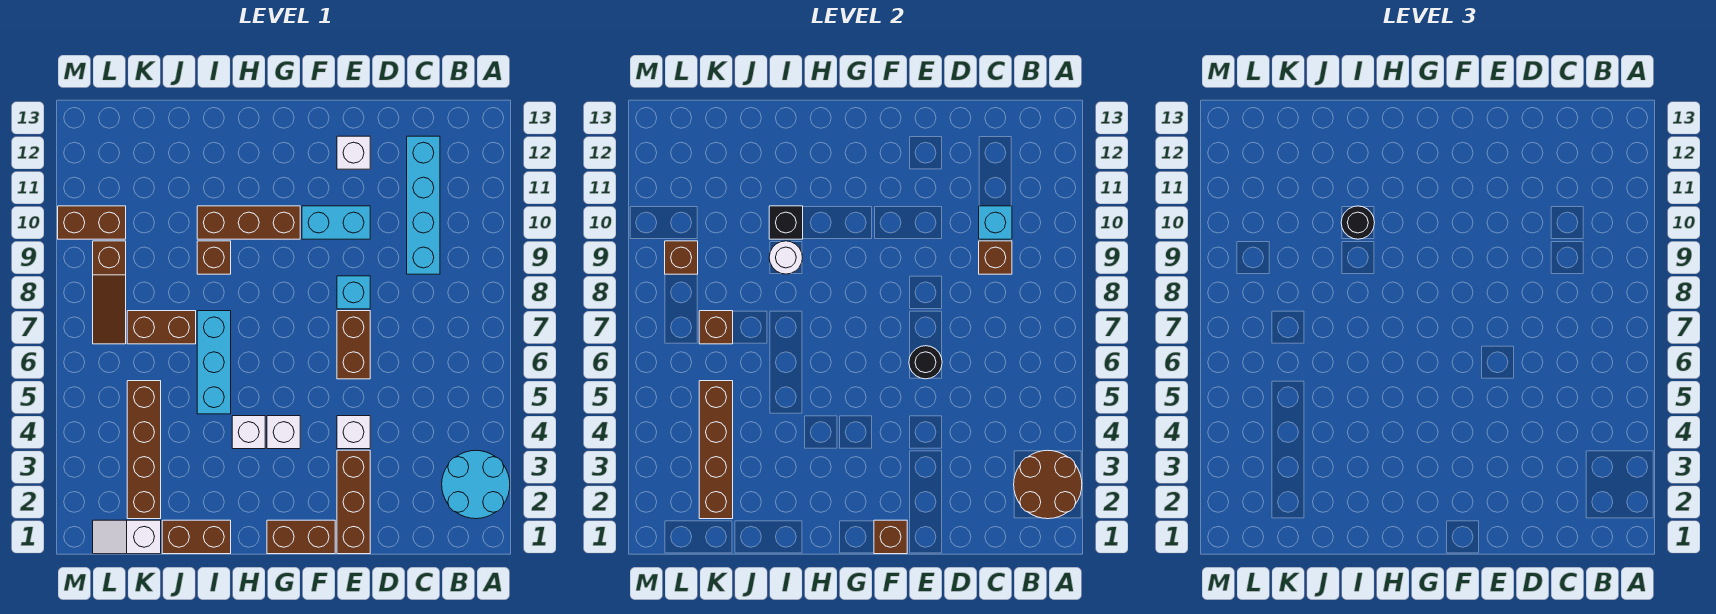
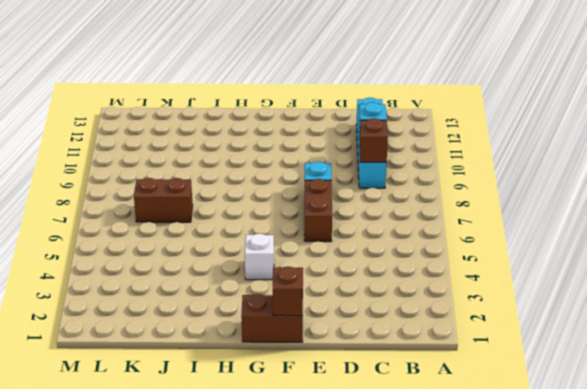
none -> cyan round brick A2:B3 level 1
none -> brown brick E1:E3 level 1
none -> white brick E4 level 1
none -> cyan brick E10:F10 level 1

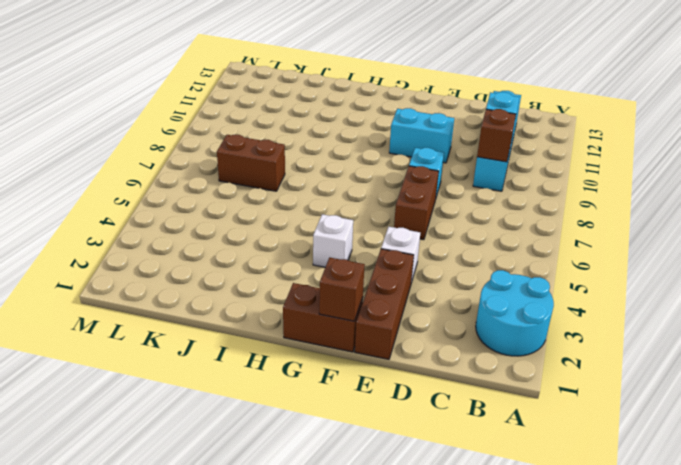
none -> white brick E12 level 1
none -> brown brick G10:I10 level 1
none -> white brick H4 level 1
none -> brown brick I1:J1 level 1

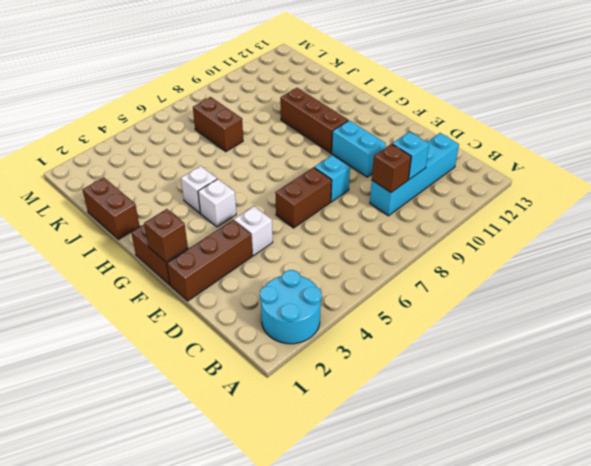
none -> white brick E12 level 1
none -> cyan brick I5:I7 level 1
none -> brown brick I9 level 1
none -> white slope K1:L1 level 1 top K

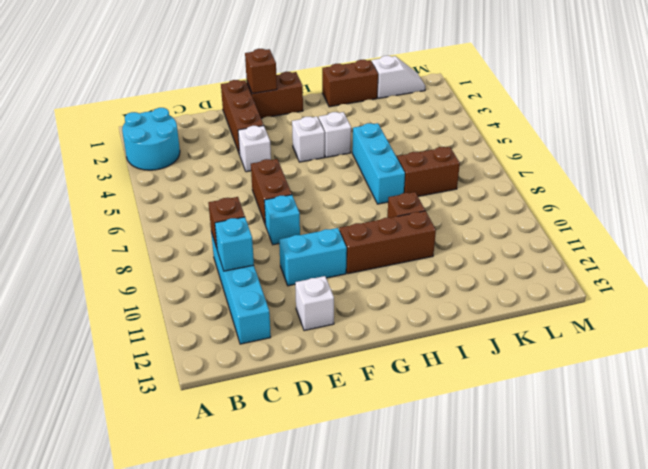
none -> brown brick K2:K5 level 1
none -> brown slope L7:L9 level 1 top 9
none -> brown brick L10:M10 level 1
none -> brown round brick A2:B3 level 2

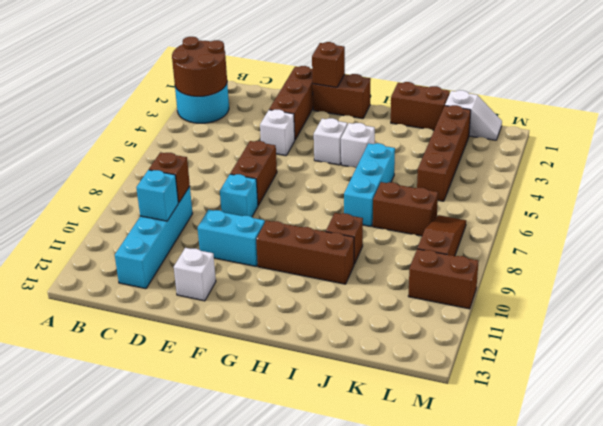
none -> black round brick E6 level 2
none -> white round brick I9 level 2
none -> black brick I10 level 2
none -> brown brick K2:K5 level 2

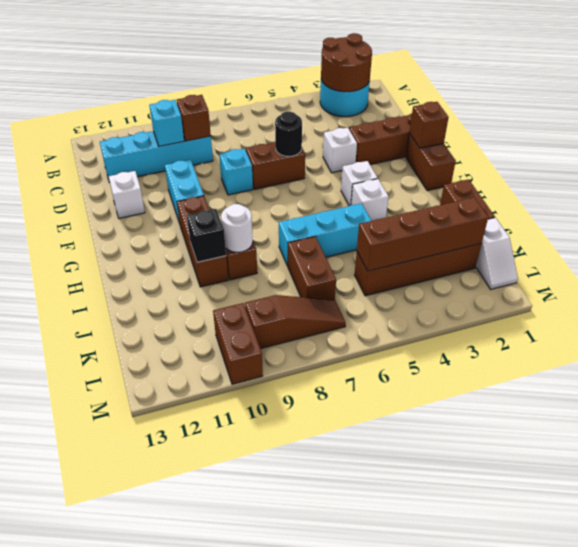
none -> brown brick K7 level 2
none -> brown brick L9 level 2
none -> black round brick I10 level 3

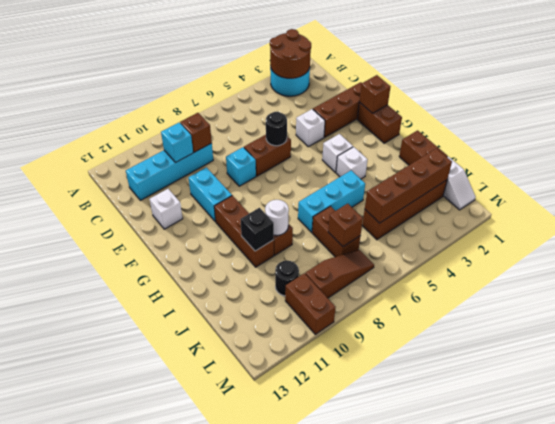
black round brick K10 level 1 -> black round brick I10 level 3
none -> brown brick L9 level 2

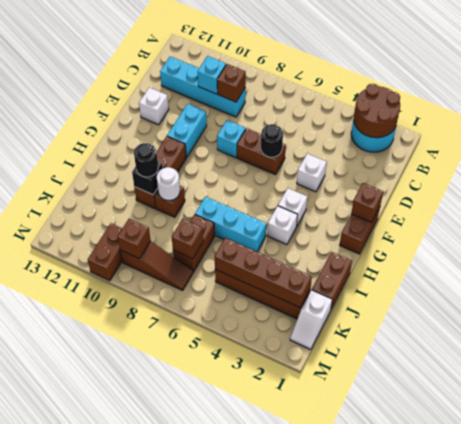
none -> brown brick E1:E3 level 1

